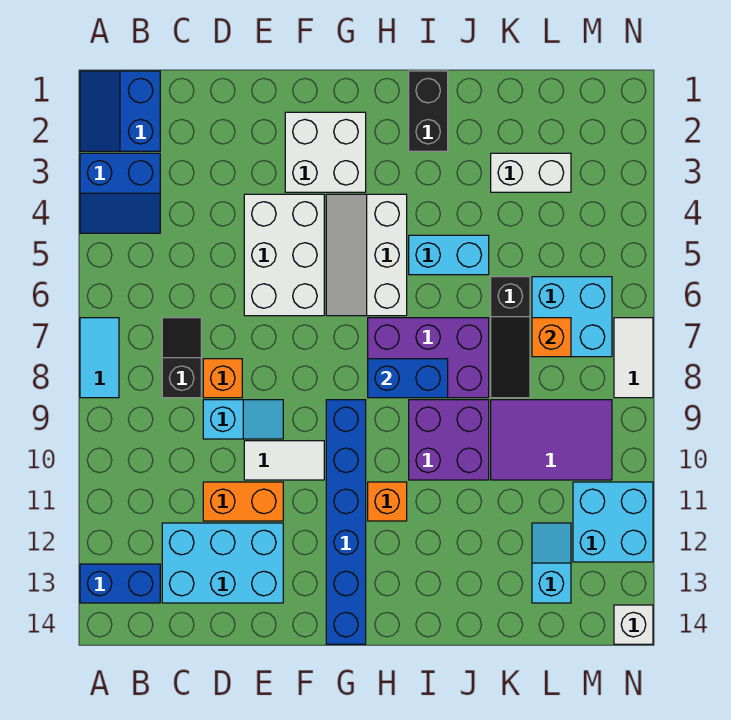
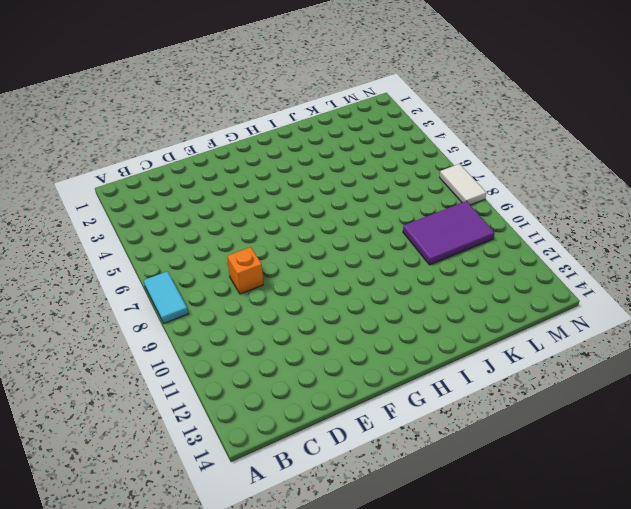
none -> blue slope A1:B2 level 1 top B
none -> blue slope A3:B4 level 1 top 3
none -> blue brick A13:B13 level 1

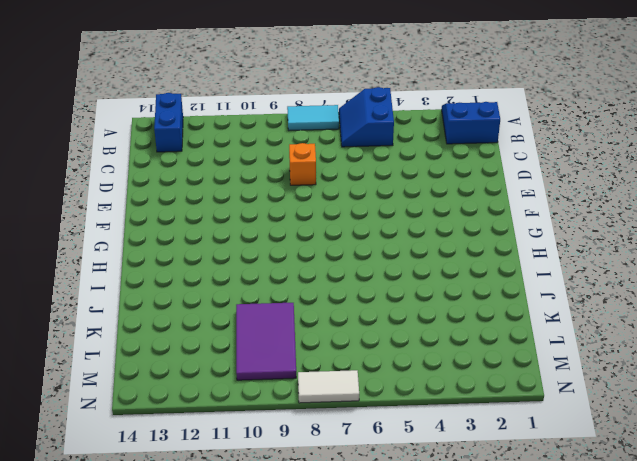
blue slope A5:B6 level 1 top 5 -> blue slope A3:B4 level 1 top 3
none -> black slope C7:C8 level 1 top 8
none -> cyan brick C12:E13 level 1
none -> cyan slope D9:E9 level 1 top D

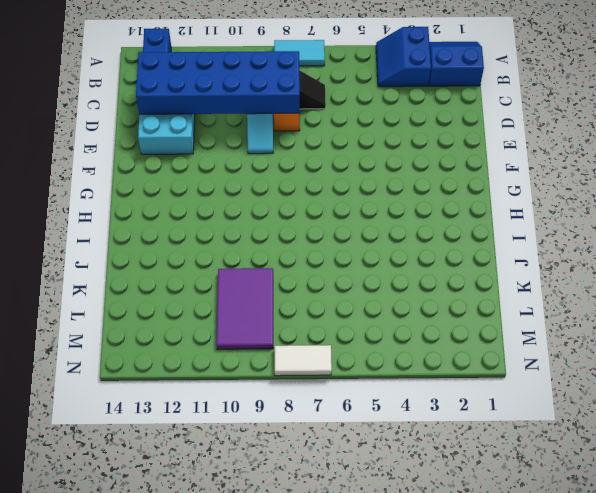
blue brick C8:D13 level 2 -> none
none -> orange brick D11:E11 level 1
none -> white brick E4:F6 level 1
none -> white tile E10:F10 level 1

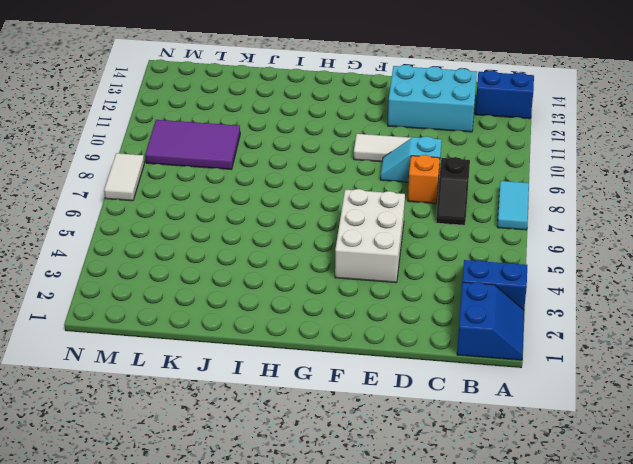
none -> orange brick D11:E11 level 1
none -> white brick F2:G3 level 1
none -> white slope G4:H6 level 1 top H

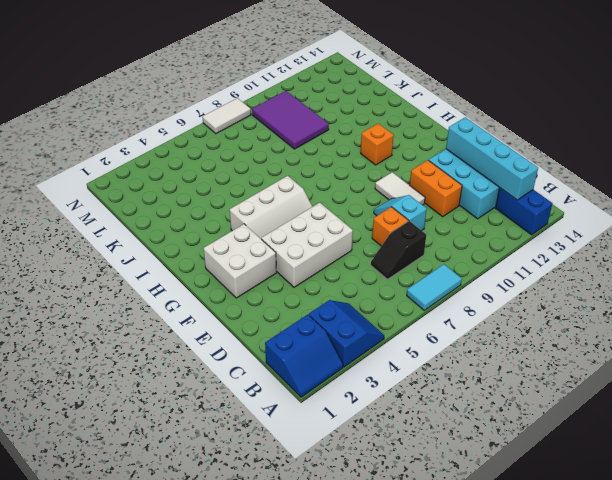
cyan brick B13:E13 level 2 -> none
none -> blue brick G9:G14 level 1
none -> purple brick H7:J8 level 1
none -> black brick I1:I2 level 1

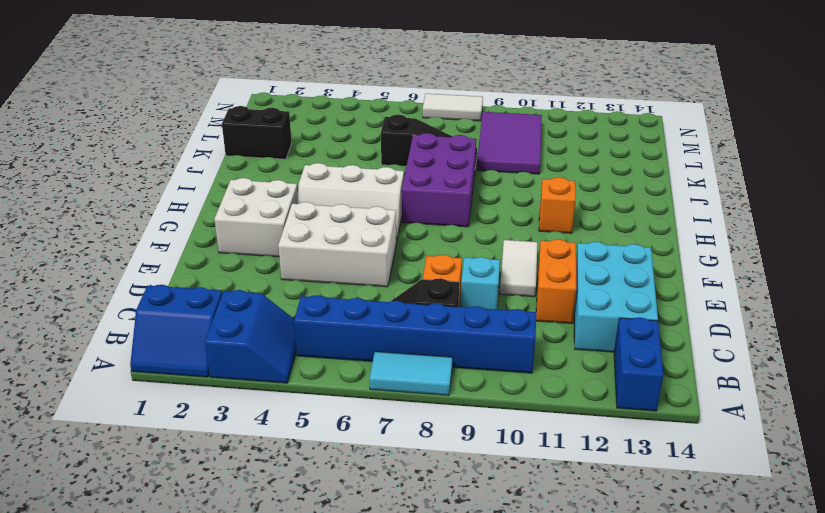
blue brick B5:B10 level 1 -> blue brick G9:G14 level 1
black brick K1:K2 level 1 -> black brick I1:I2 level 1
none -> cyan brick I5:J5 level 1
none -> purple brick I9:J10 level 1
none -> white brick K3:L3 level 1

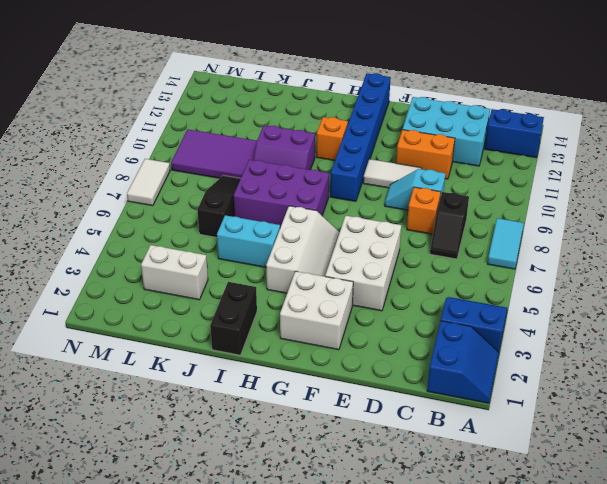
purple slope I9:J10 level 1 top 10 -> purple brick I9:J10 level 1
none -> cyan brick L6:M7 level 1
none -> cyan slope L12:L13 level 1 top 13
none -> cyan brick M11:N12 level 1

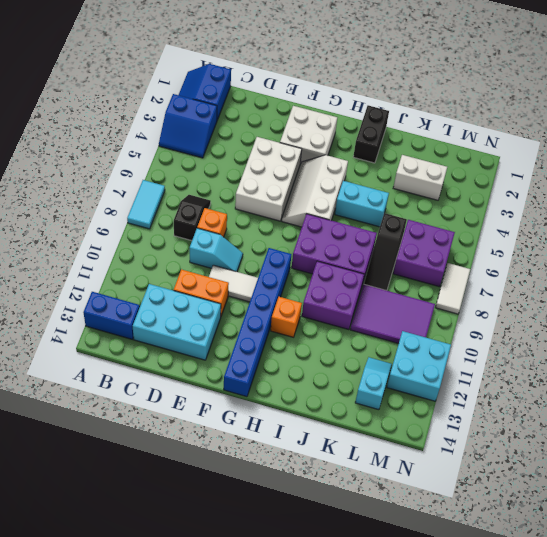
purple brick L6:M7 level 1 -> cyan brick L6:M7 level 1
none -> white brick N14 level 1
none -> blue brick H8:I8 level 2
none -> orange brick L7 level 2

